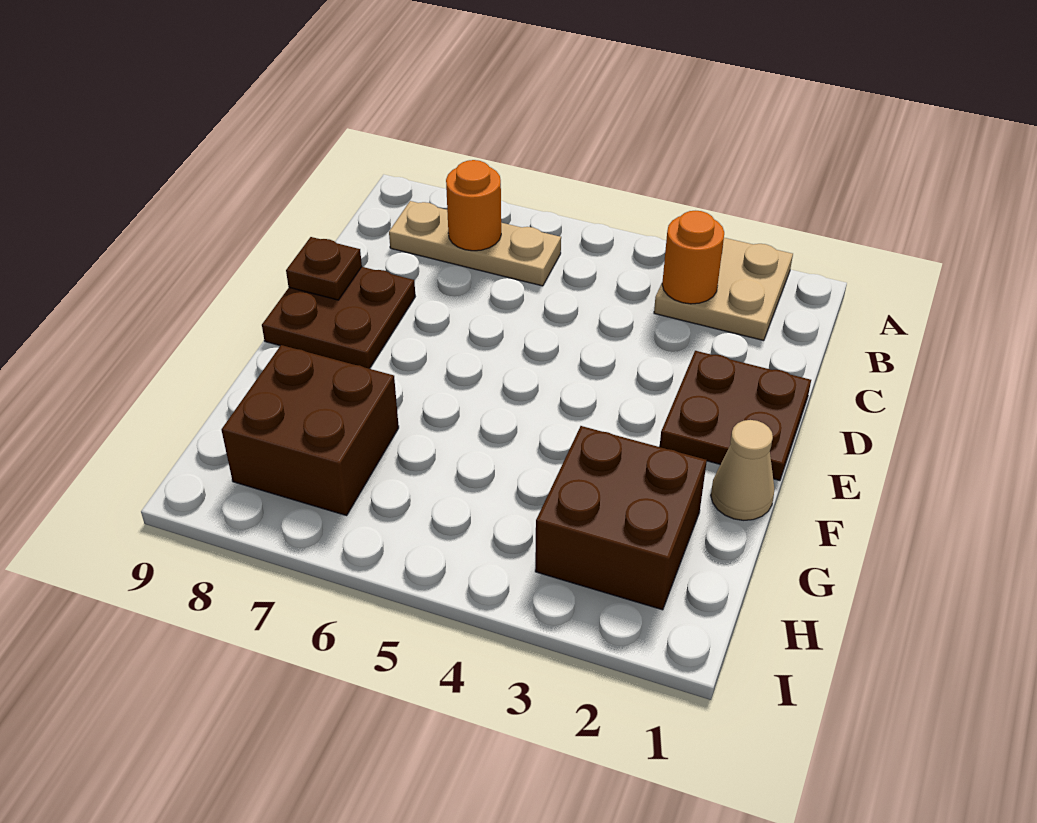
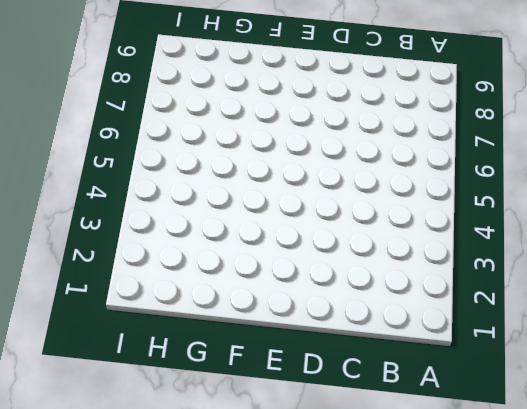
none -> tan plate A2:B3 level 1
none -> tan plate B6:B8 level 1

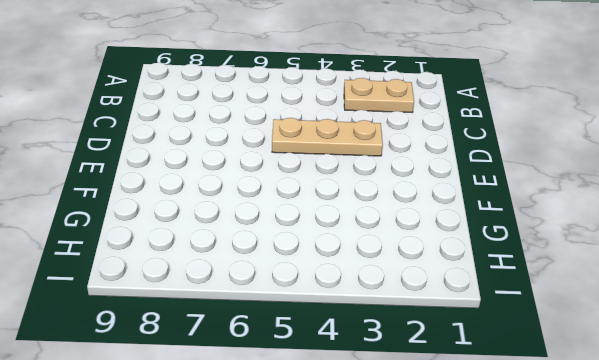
tan plate B2:B3 level 1 -> tan plate A2:B3 level 1
tan plate D3:D5 level 1 -> tan plate B6:B8 level 1
none -> brown plate D1:E2 level 1
none -> brown plate D8:E9 level 1

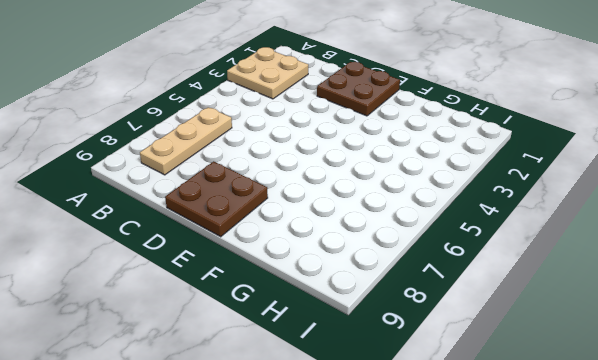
none -> tan cone F1 level 1
none -> brown brick G2:H3 level 1

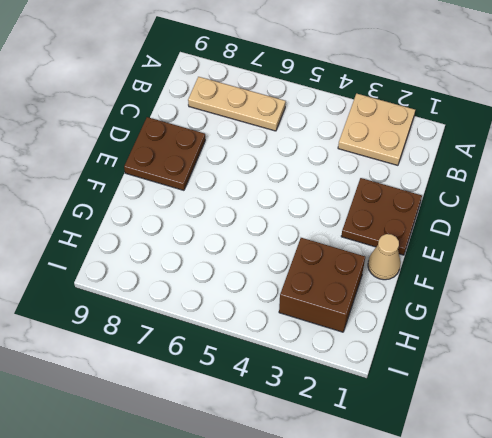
none -> brown brick G7:H8 level 1
none -> orange round brick B3 level 2

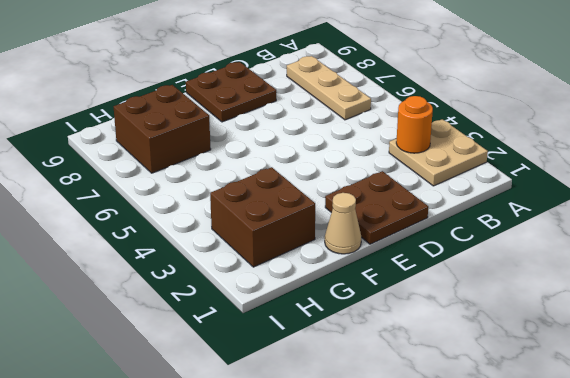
none -> orange round brick B7 level 2
none -> brown plate D9 level 2

